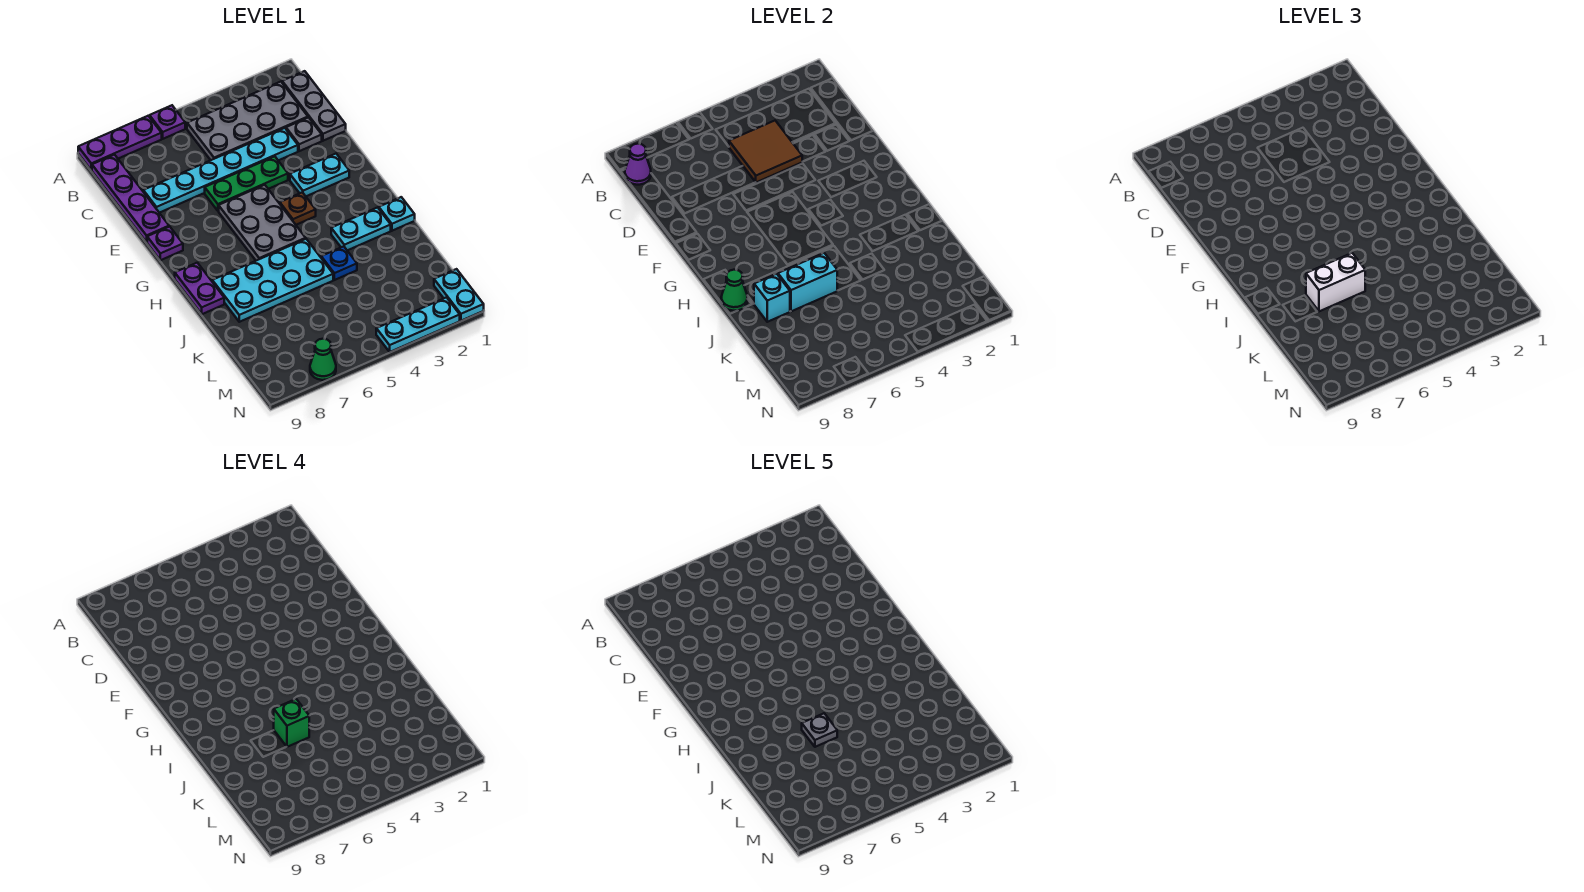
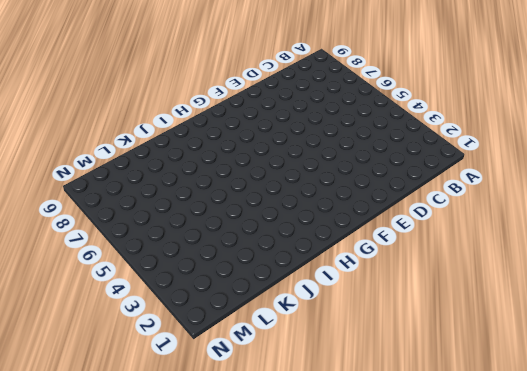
none -> purple plate A6 level 1
none -> purple plate A7:A9 level 1
none -> grey plate B1:D1 level 1

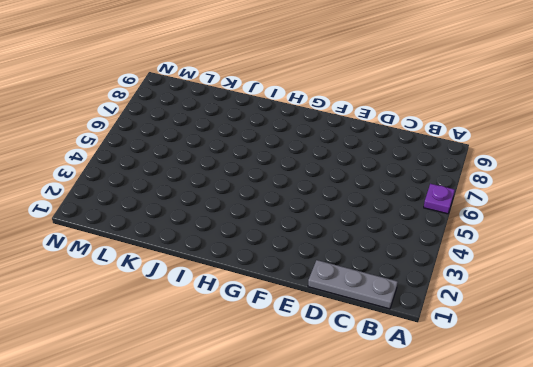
none -> purple plate A7:A9 level 1
none -> grey plate B2:C5 level 1
none -> purple plate B9:E9 level 1

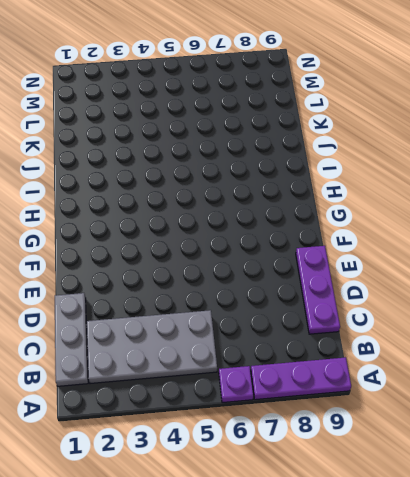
purple plate C9:E9 level 1 -> purple plate B9:E9 level 1
none -> grey plate D2 level 1
none -> cyan plate D3:D8 level 1
none -> green plate E4:E6 level 1

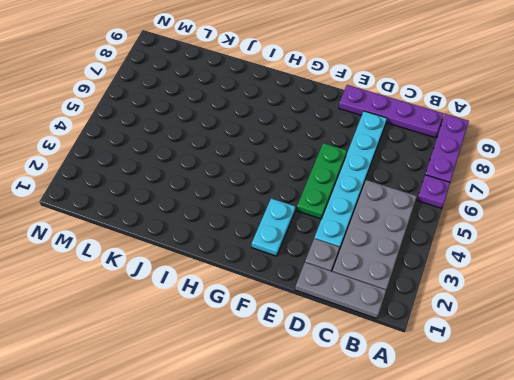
none -> grey plate F5:H6 level 1
none -> purple plate F9 level 1
none -> brown plate G4 level 1

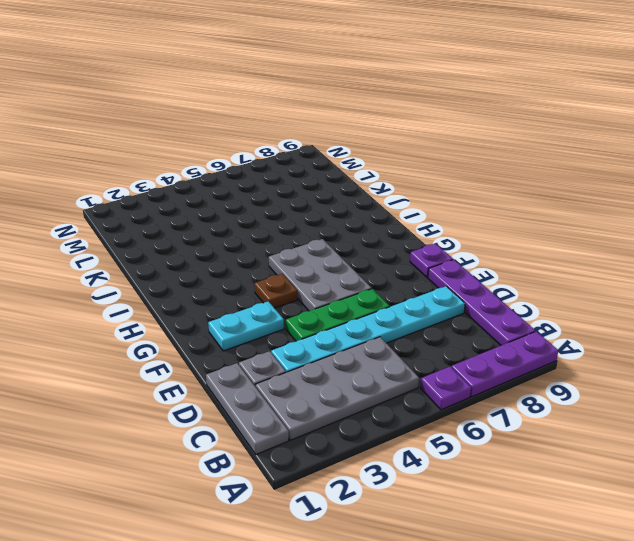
none -> purple plate H9:I9 level 1
none -> cyan plate I1 level 1
none -> cyan plate I2:I3 level 1

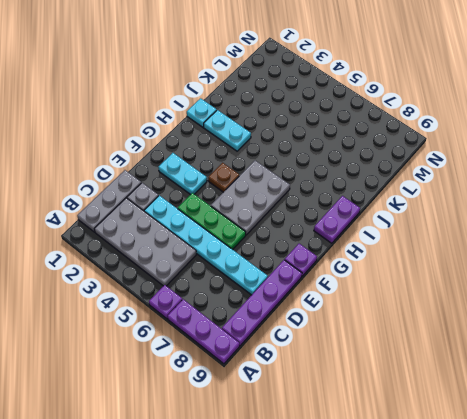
none -> cyan plate I5:J8 level 1
none -> blue plate J4 level 1
none -> cyan plate M1:N1 level 1

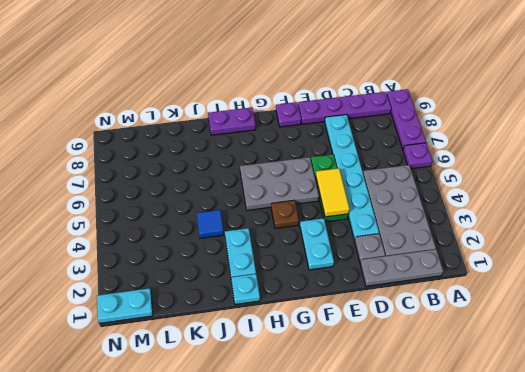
yellow tile E4:E5 level 2 -> none
blue tile J4 level 1 -> blue plate J4 level 1
none -> cyan plate I5:J8 level 1
none -> cyan plate N2:N4 level 1
none -> green cone N7 level 1

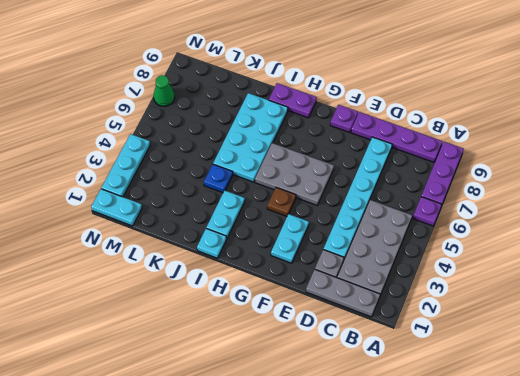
none -> green plate E4:E6 level 1
none -> purple cone B9 level 2
none -> brown tile C4:D5 level 2

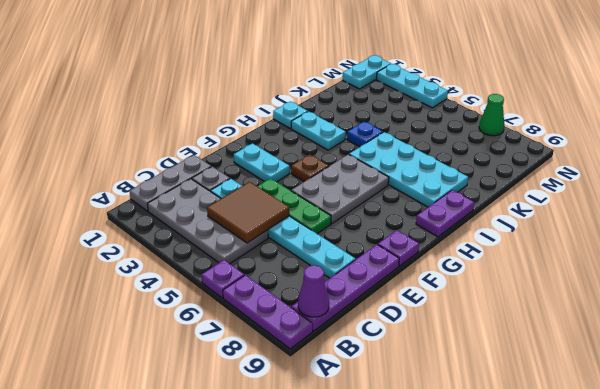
none -> green cone I9 level 2
none -> cyan brick J6:J7 level 2
none -> cyan brick J8 level 2

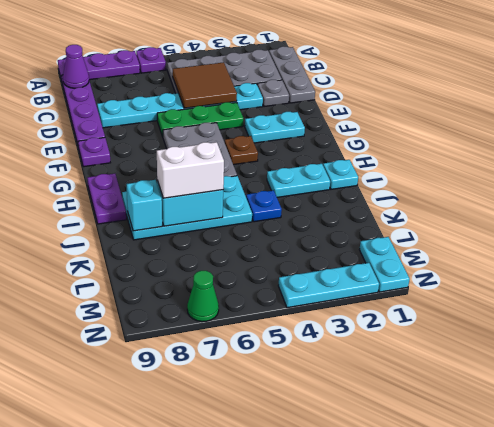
none -> green cone I9 level 2
none -> green brick J6 level 4
none -> grey plate J6 level 5

